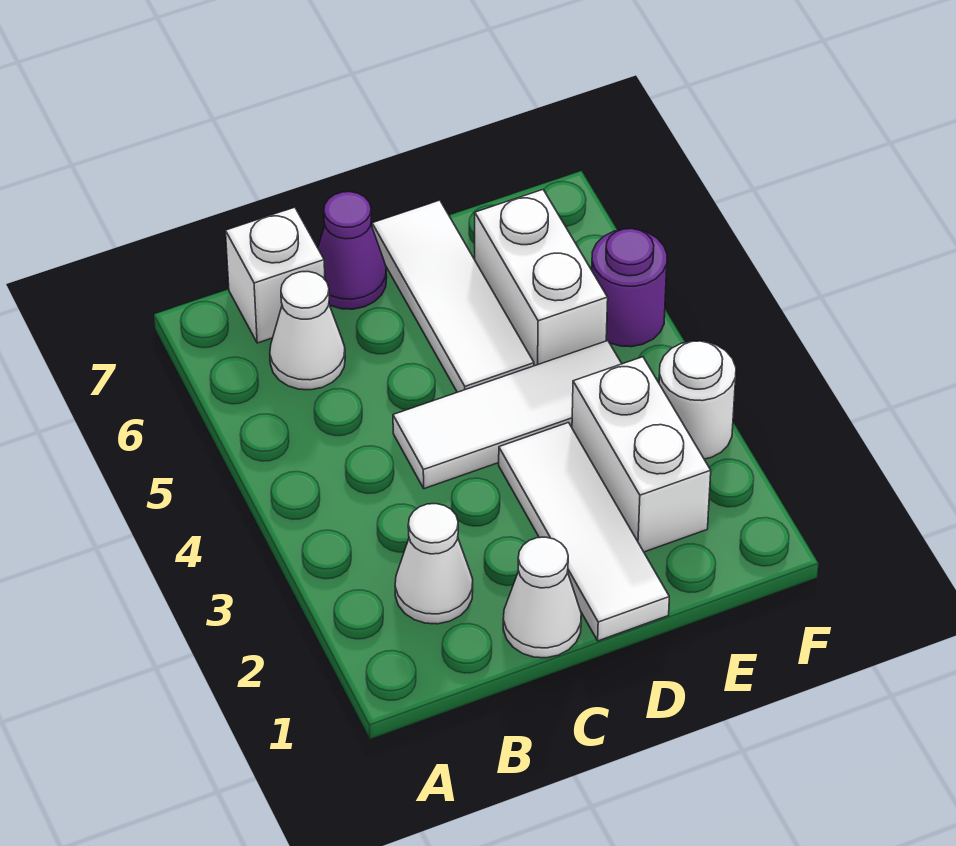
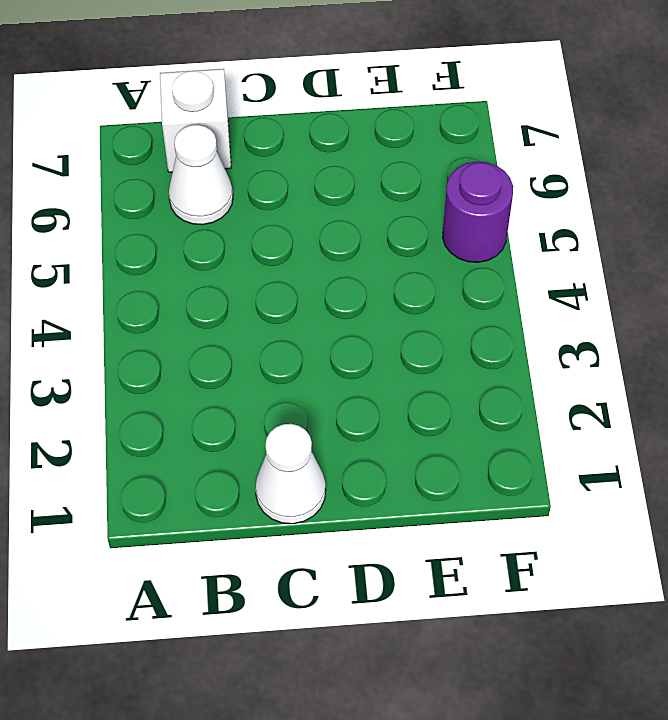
none -> white cone B2 level 1
none -> white tile C4:E4 level 1
none -> purple cone C7 level 1

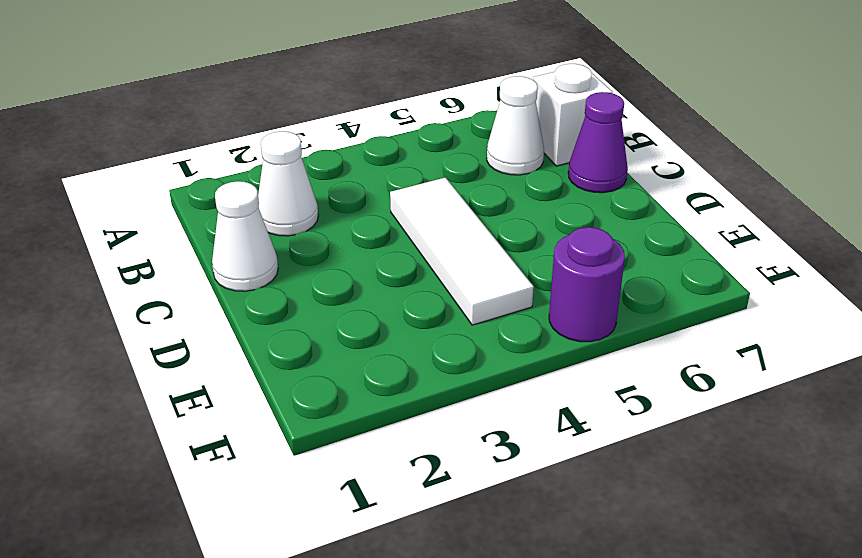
none -> white tile D1:D3 level 1
none -> white tile D5:D7 level 1
none -> white brick E2:E3 level 1

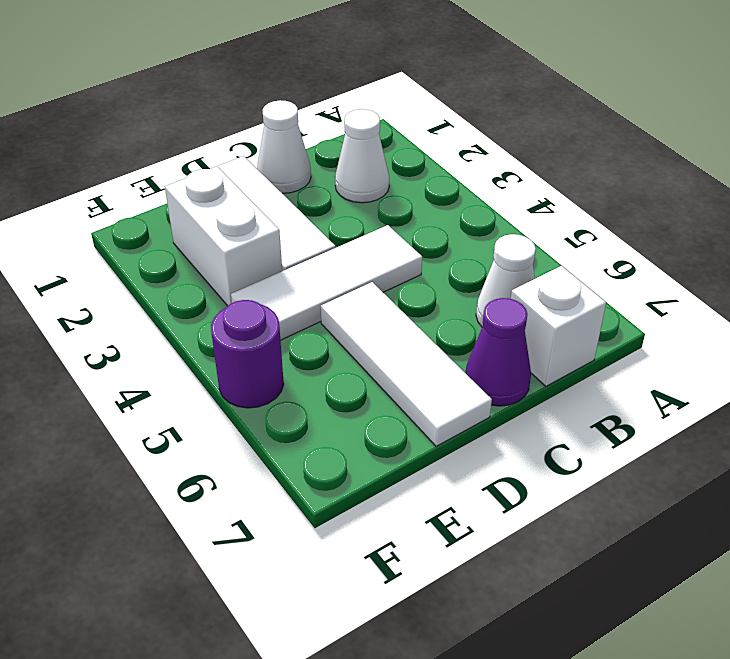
none -> white brick E5:E6 level 1
none -> white round brick F3 level 1

